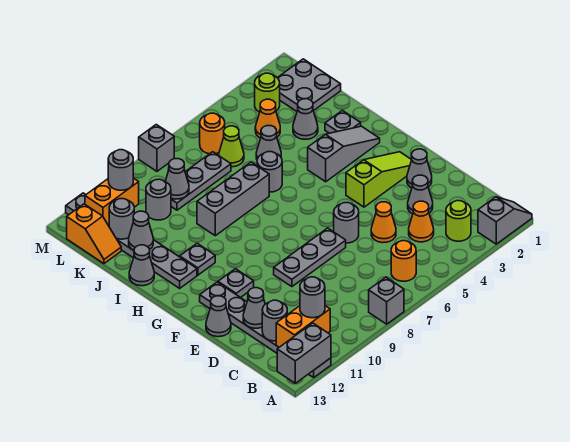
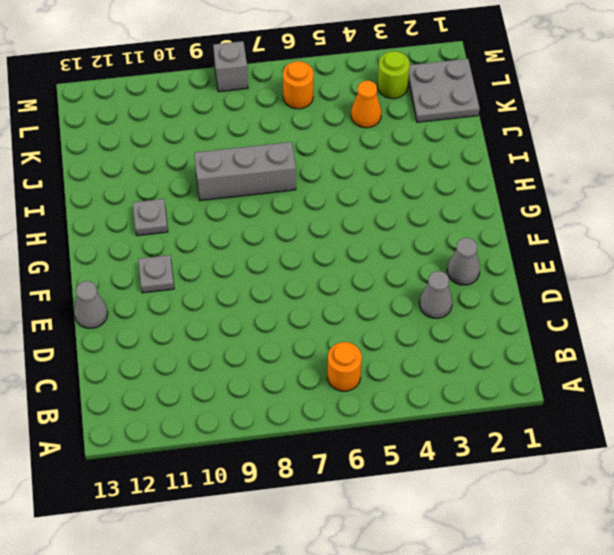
none -> grey slope A1:A2 level 1 top 2
none -> grey brick A8 level 1
none -> grey plate A12:F12 level 1
none -> lime round brick B3 level 1

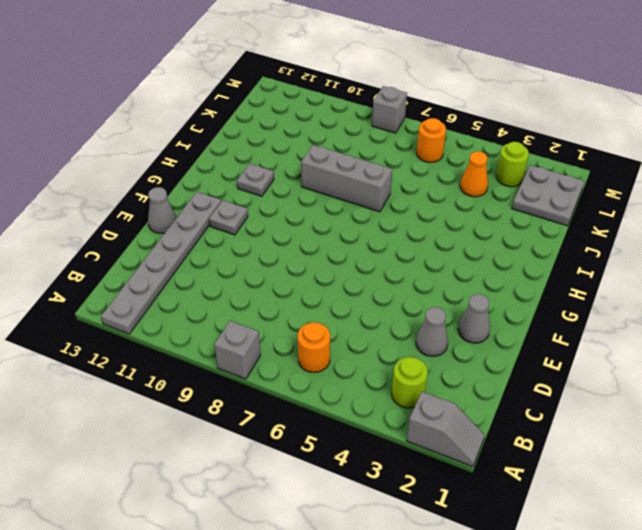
none -> orange cone C4 level 1
none -> orange cone D5 level 1
none -> grey round brick E6 level 1
none -> grey plate E7:E9 level 1

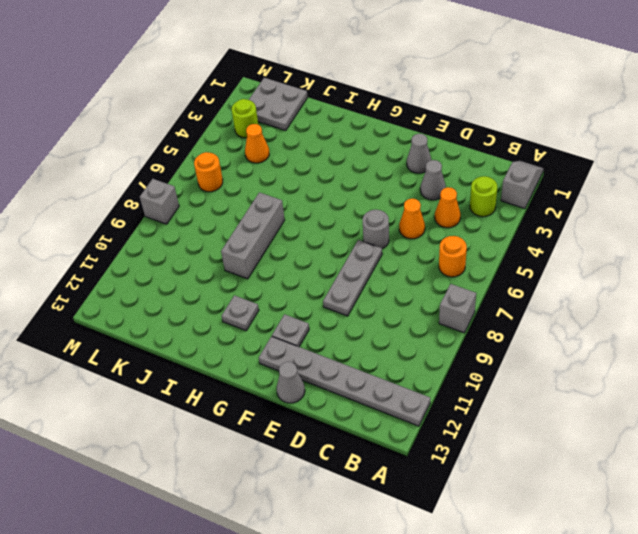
none -> lime slope F2:F4 level 1 top 4
none -> grey slope H2:H4 level 1 top 4
none -> grey plate H12:M12 level 1
none -> grey plate I2 level 1

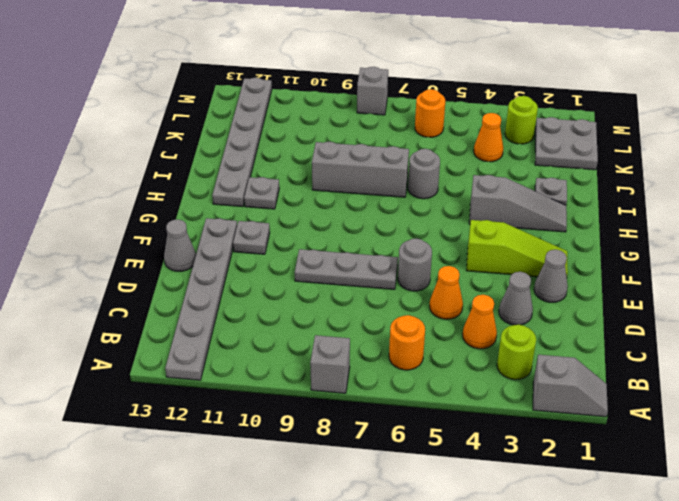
none -> grey cone I13 level 1
none -> grey cone J3 level 1
none -> grey cone J5 level 1
none -> lime cone K6 level 1

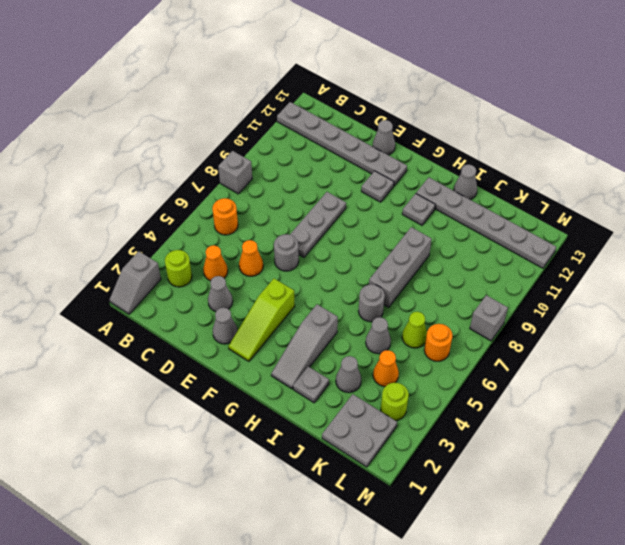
none -> grey plate K7:K9 level 1
none -> grey round brick K10 level 1
none -> orange slope K13:L13 level 1 top L
none -> grey brick A12:A13 level 2

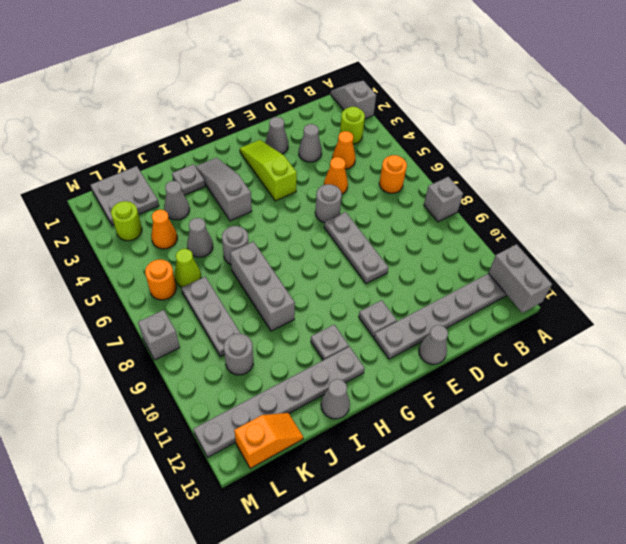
none -> orange brick B11:B12 level 2
none -> grey round brick C12 level 2
none -> grey cone D12 level 2
none -> grey cone J12 level 2

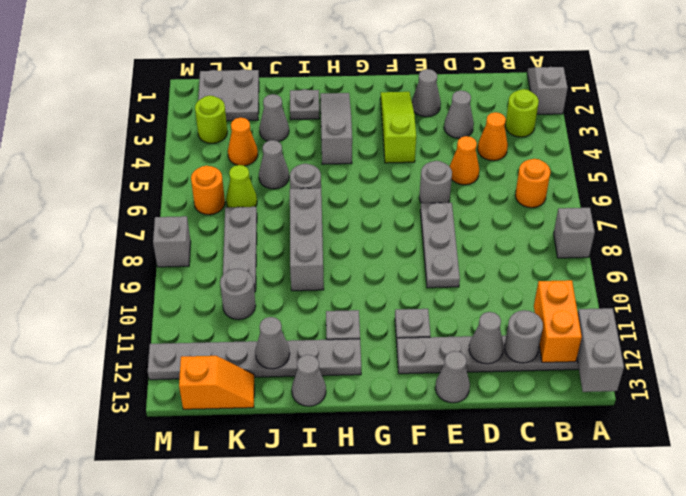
none -> grey cone K9 level 2
none -> grey round brick K12 level 2
none -> orange brick L11:L12 level 2
none -> grey round brick B11 level 3

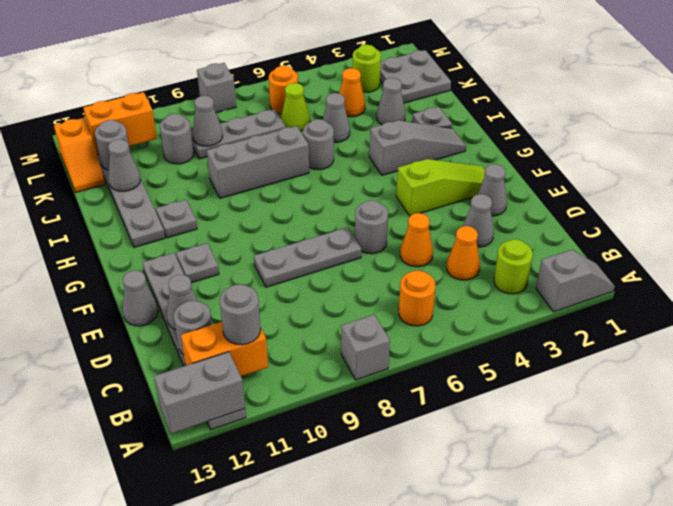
none -> grey cone I13 level 1
none -> grey round brick L11 level 3

